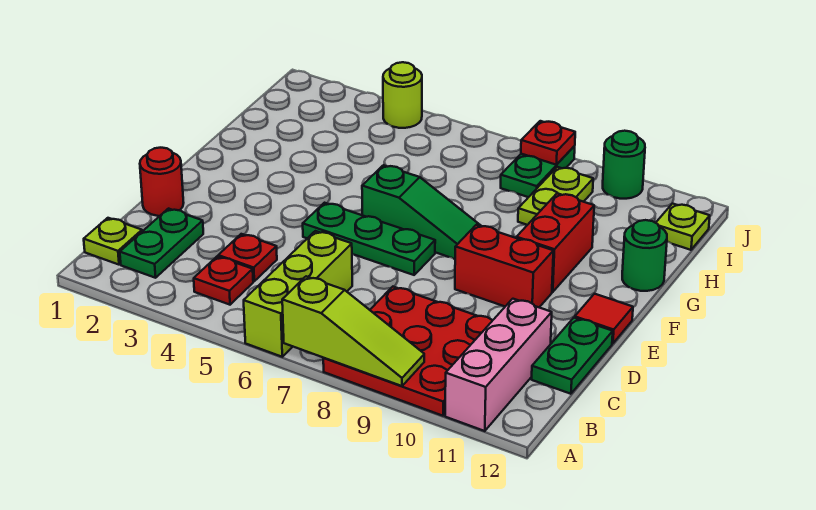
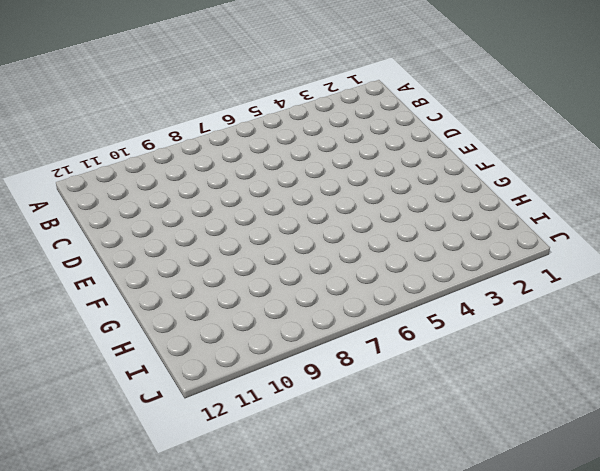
none -> lime brick A6:C6 level 1
none -> red plate A8:C10 level 1
none -> pink brick A11:C11 level 1

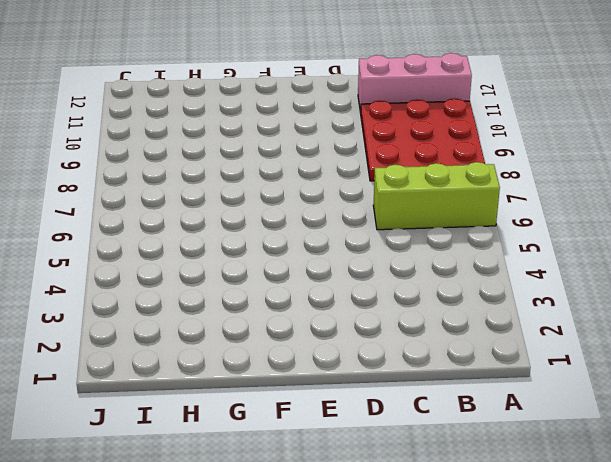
none -> lime plate B1 level 1
none -> green plate B2:C2 level 1
none -> red plate B4 level 1

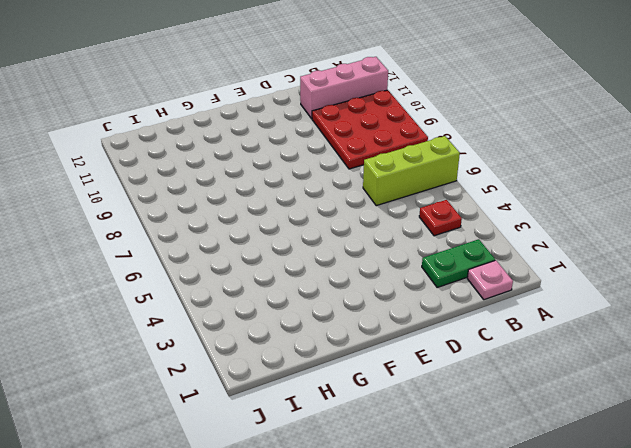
pink plate B1 level 1 -> lime plate B1 level 1
none -> red plate C4 level 1
none -> green plate C12:D12 level 1
none -> red round brick D1 level 1

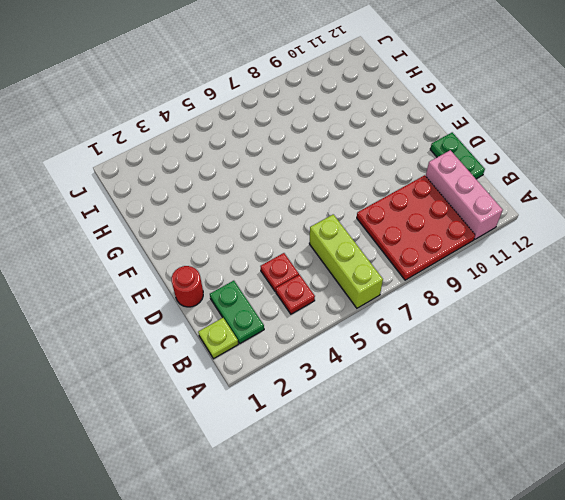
none -> green plate E5:E7 level 1
none -> red brick E9:E10 level 1
none -> red tile E12 level 1

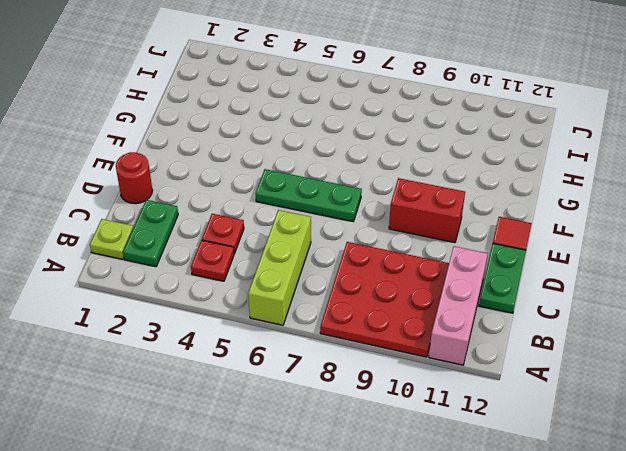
none -> green slope F6:F8 level 1 top 6
none -> red brick F10:G10 level 1
none -> green round brick G12 level 1

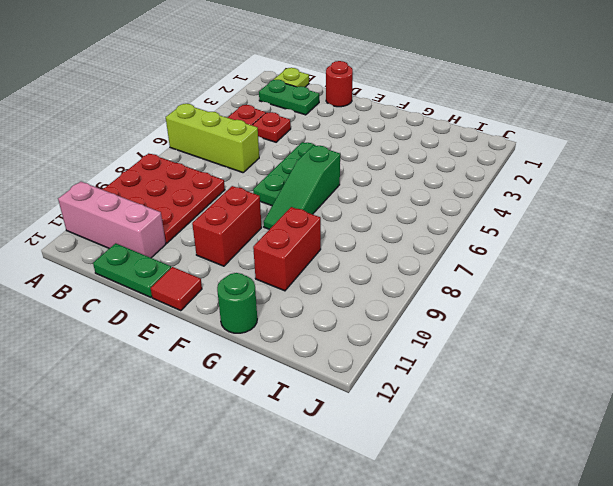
red brick G9:G10 level 1 -> red brick F10:G10 level 1
none -> lime plate H9:I9 level 1
none -> green plate I8:J8 level 1
none -> lime plate I12 level 1

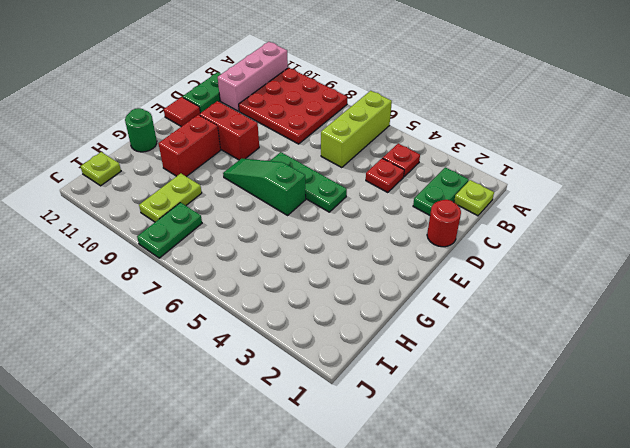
none -> lime round brick J4 level 1
none -> green round brick J10 level 1
none -> lime slope A7:A9 level 2 top 7

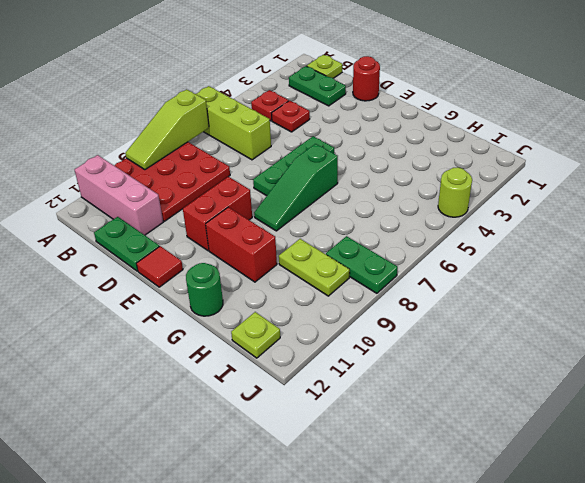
none -> green round brick J10 level 1
none -> red plate J8 level 2

